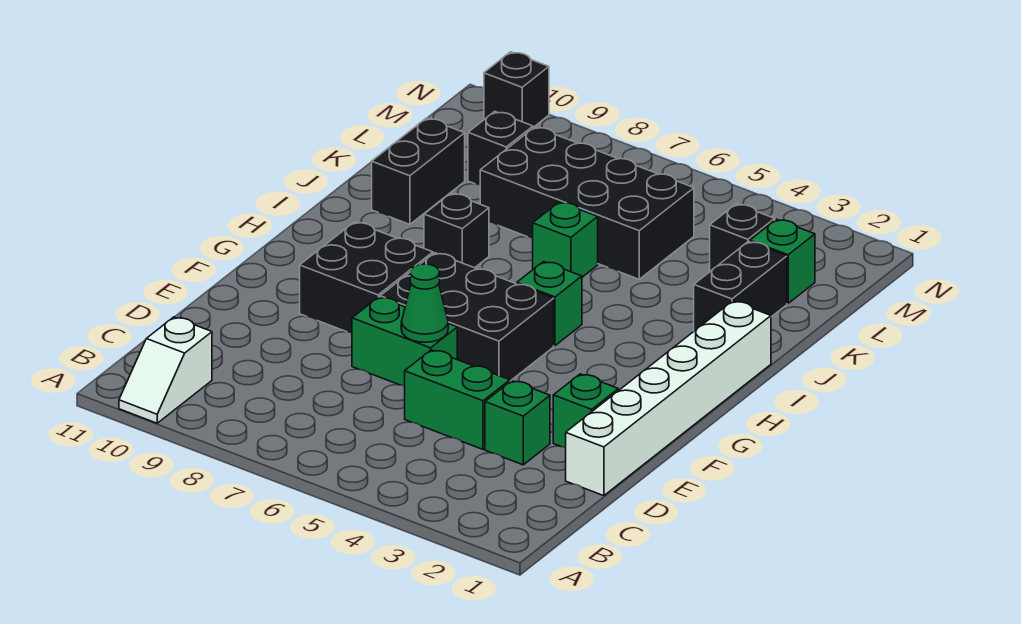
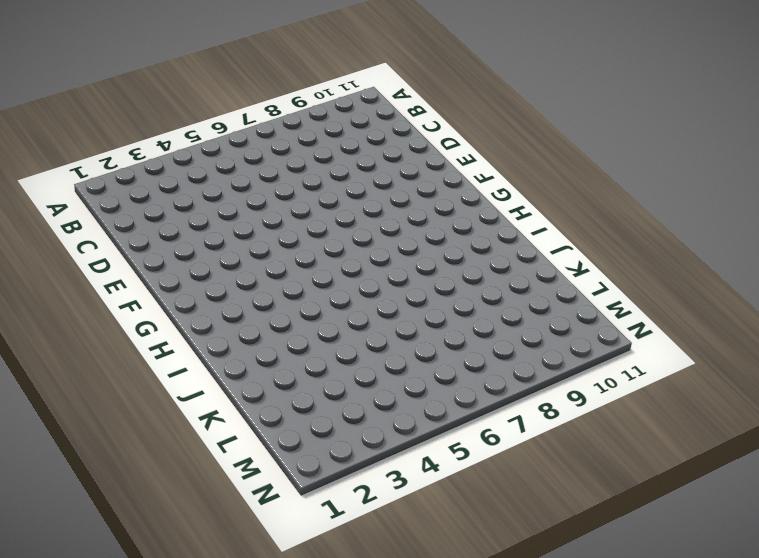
none -> white slope A10:B10 level 1 top B
none -> white brick D1:I1 level 1
none -> green brick D3 level 1

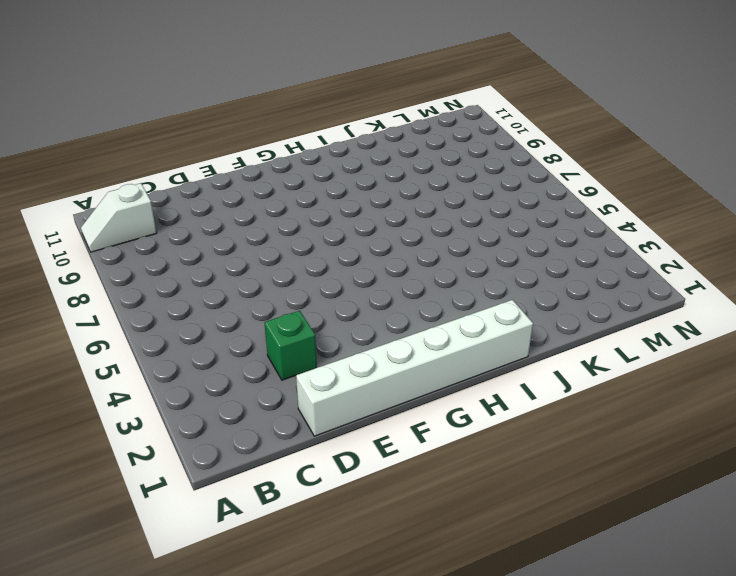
none -> green brick D4:D5 level 1
none -> green brick E2 level 1
none -> green brick E6:E7 level 1

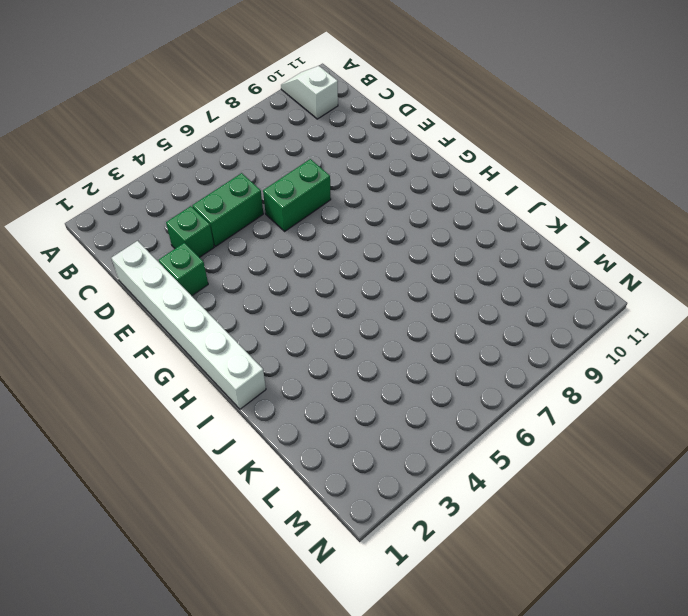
none -> black brick F5:G7 level 1
none -> black brick F8:G9 level 1
none -> green brick H5 level 1

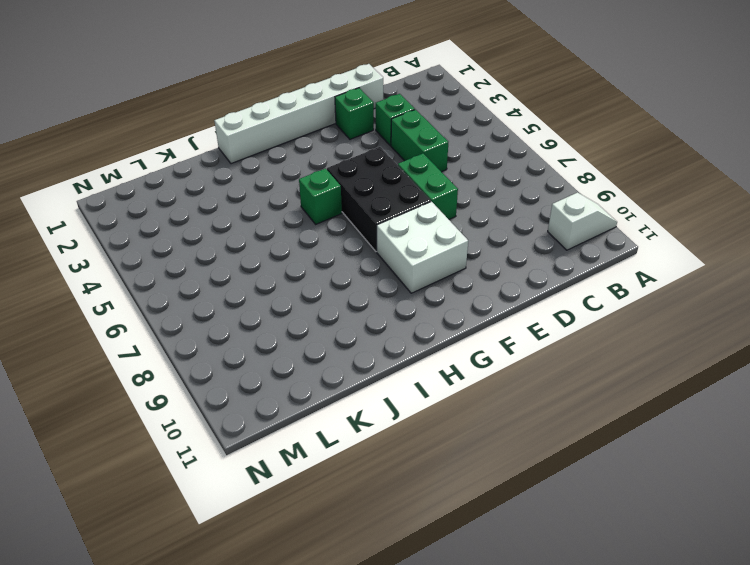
white brick F8:G9 level 1 -> black brick F8:G9 level 1
none -> black brick I8 level 1
none -> black brick J2:K2 level 1
none -> green brick J6 level 1

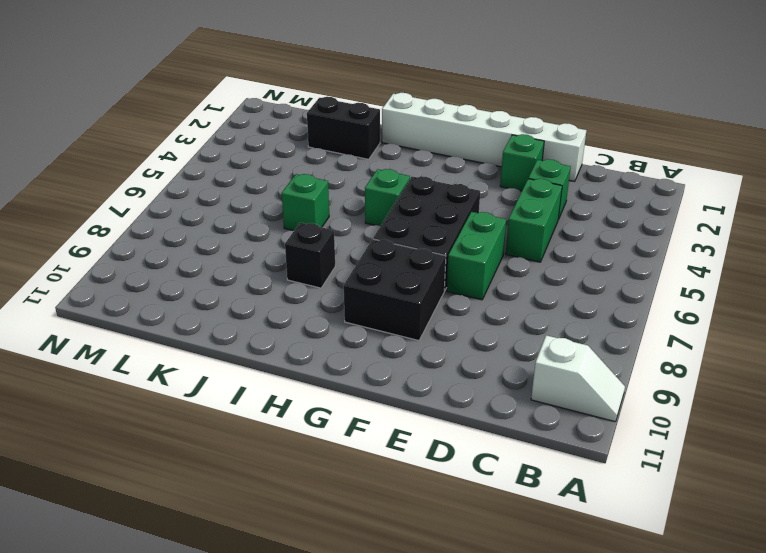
none -> black brick J10:K10 level 1
none -> black brick K5:L8 level 1
none -> green brick L2 level 1

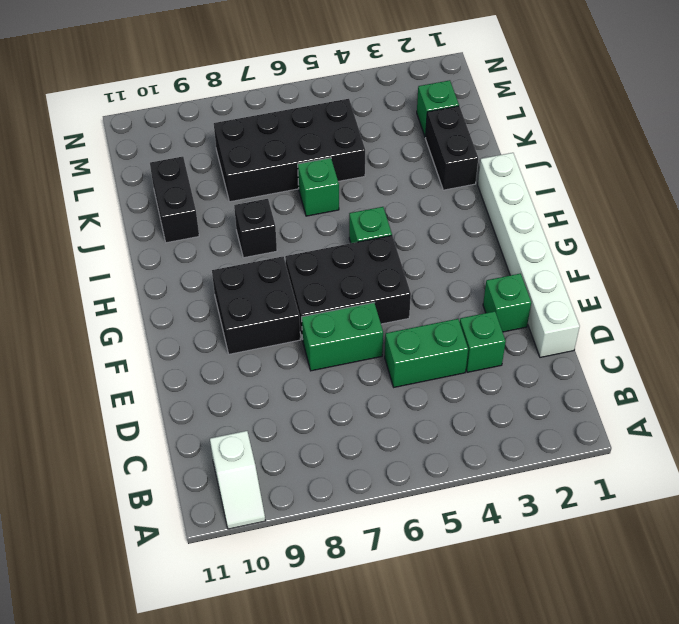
none -> black brick L3 level 1
none -> black brick L9 level 1
none -> black brick N10 level 1

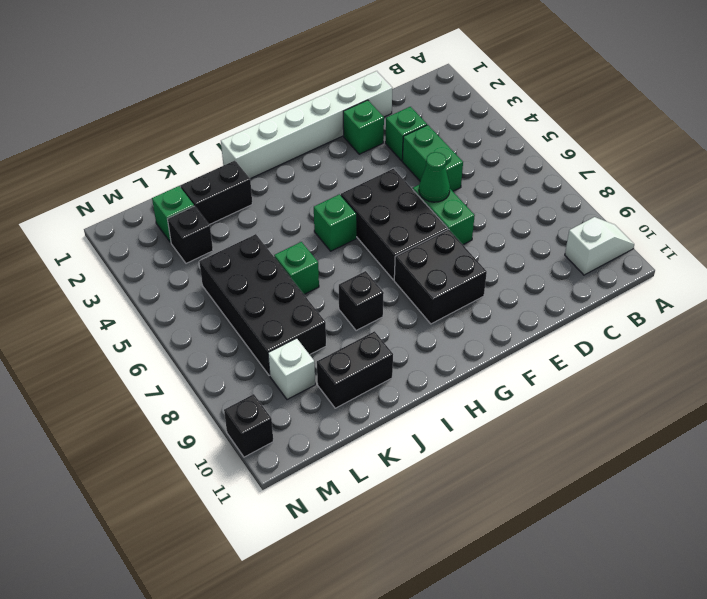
white brick L9 level 1 -> black brick L9 level 1

